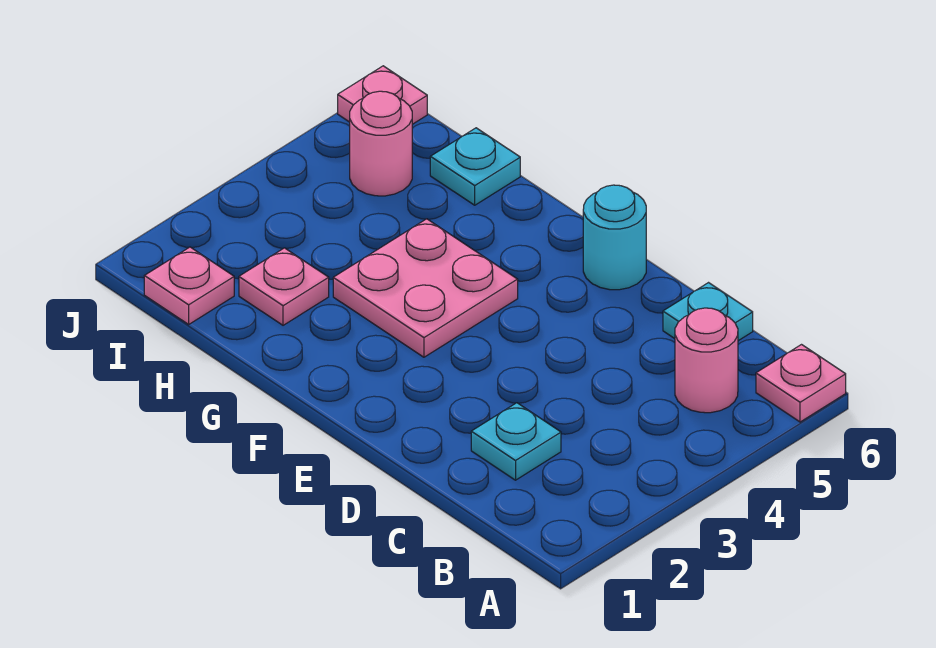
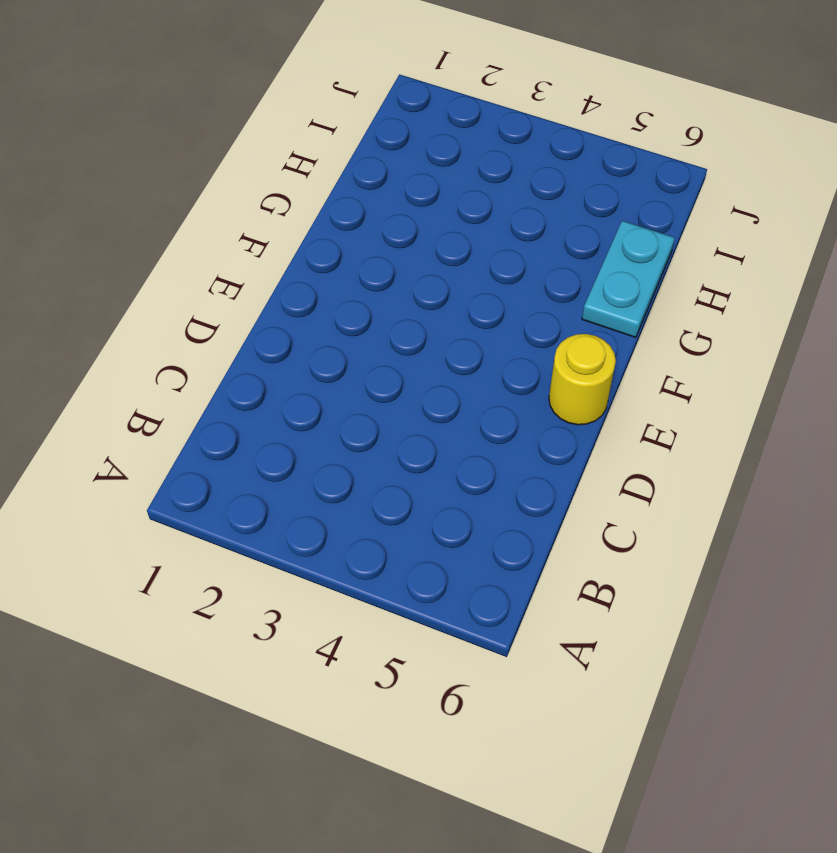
yellow round brick E6 level 1 -> cyan round brick E6 level 1
cyan plate G6:H6 level 1 -> cyan plate H6 level 1
none -> pink plate A6 level 1
none -> pink round brick B5 level 1

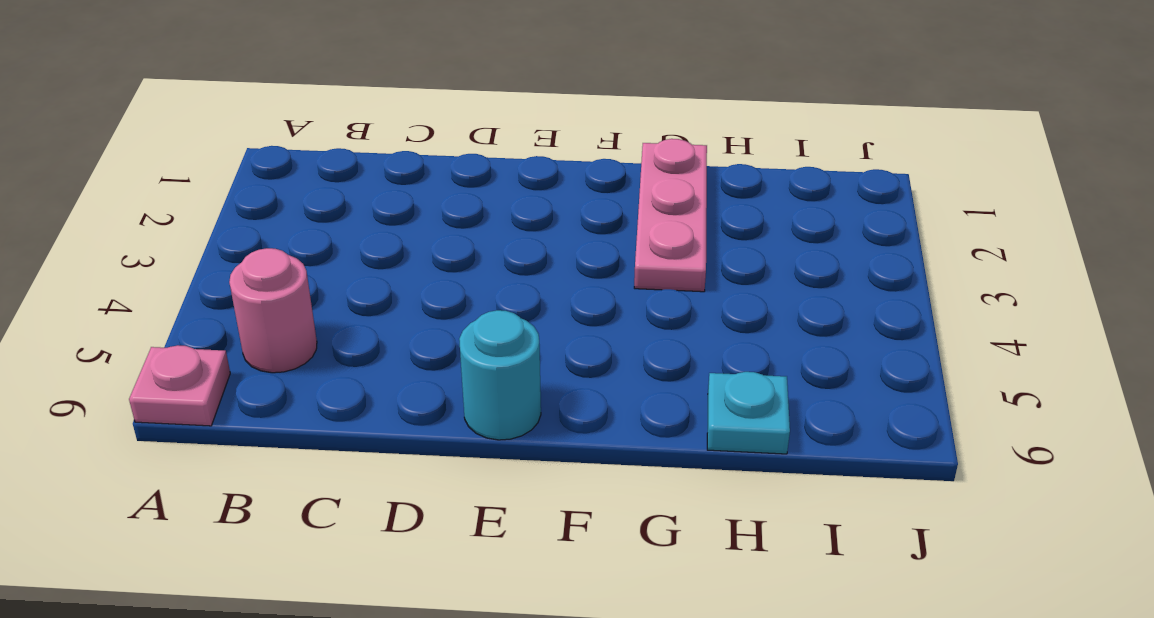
pink plate G1:G3 level 1 -> pink plate F3:G4 level 1
none -> cyan plate C2 level 1
none -> cyan plate C6 level 1

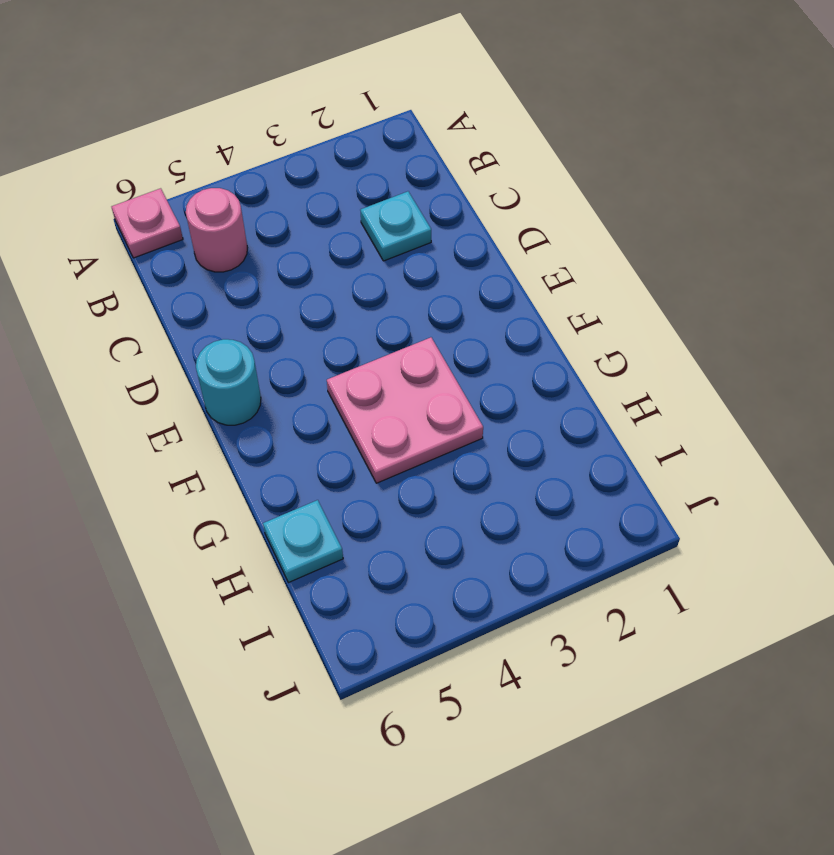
none -> cyan plate C6 level 1
none -> pink plate H2 level 1

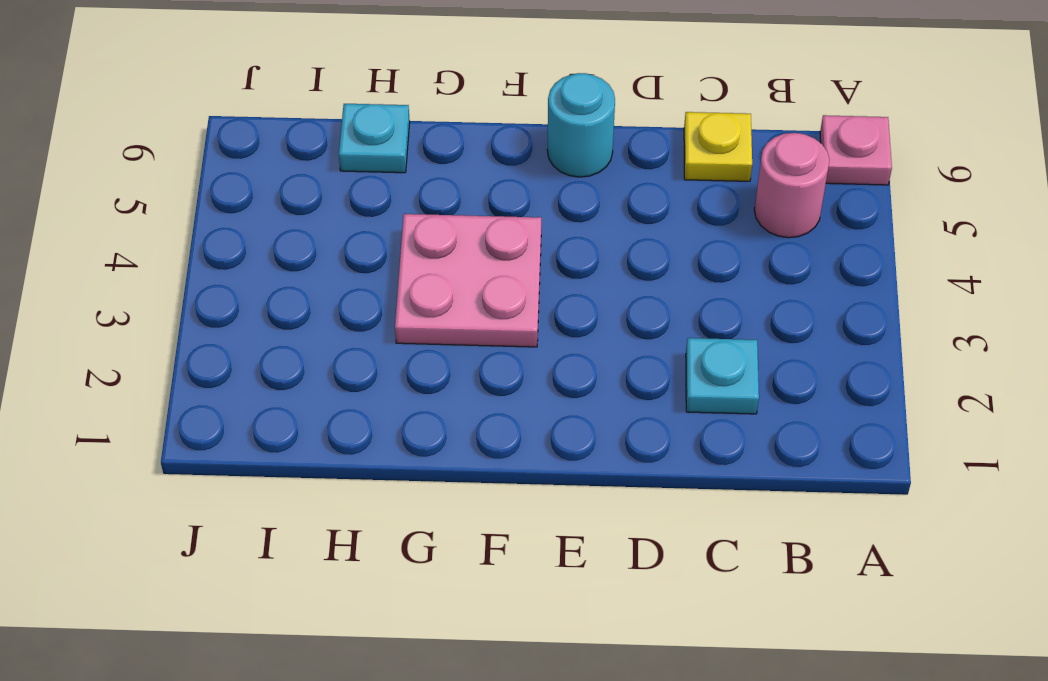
yellow plate C6 level 1 -> cyan plate C6 level 1
none -> pink plate H2 level 1
none -> pink plate I1 level 1

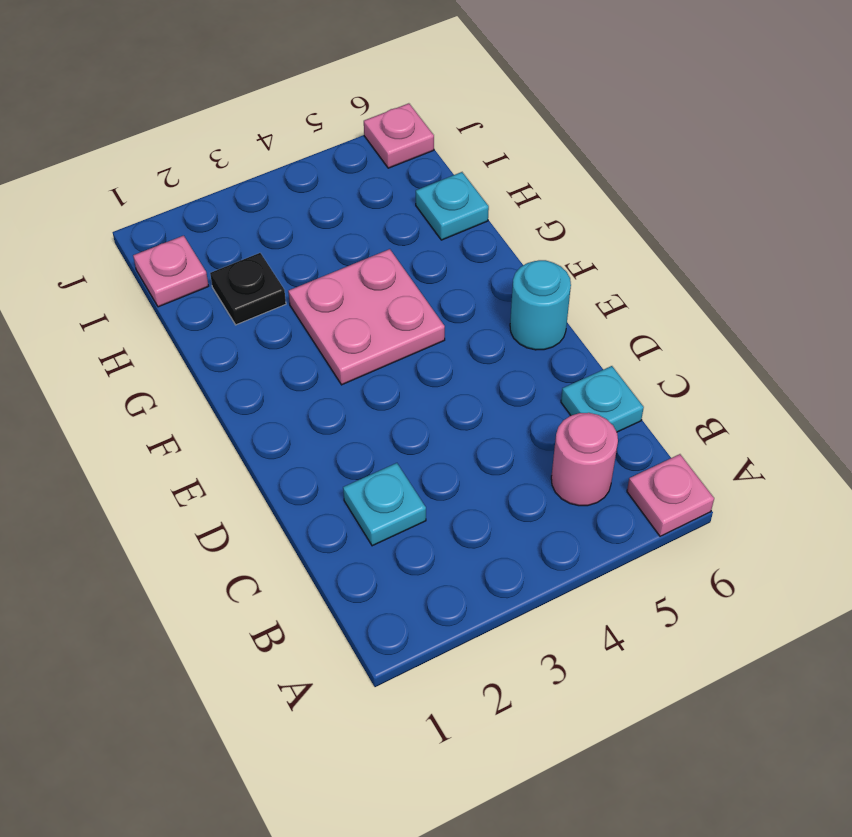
black plate H2 level 1 -> pink plate H2 level 1
none -> pink round brick I5 level 1

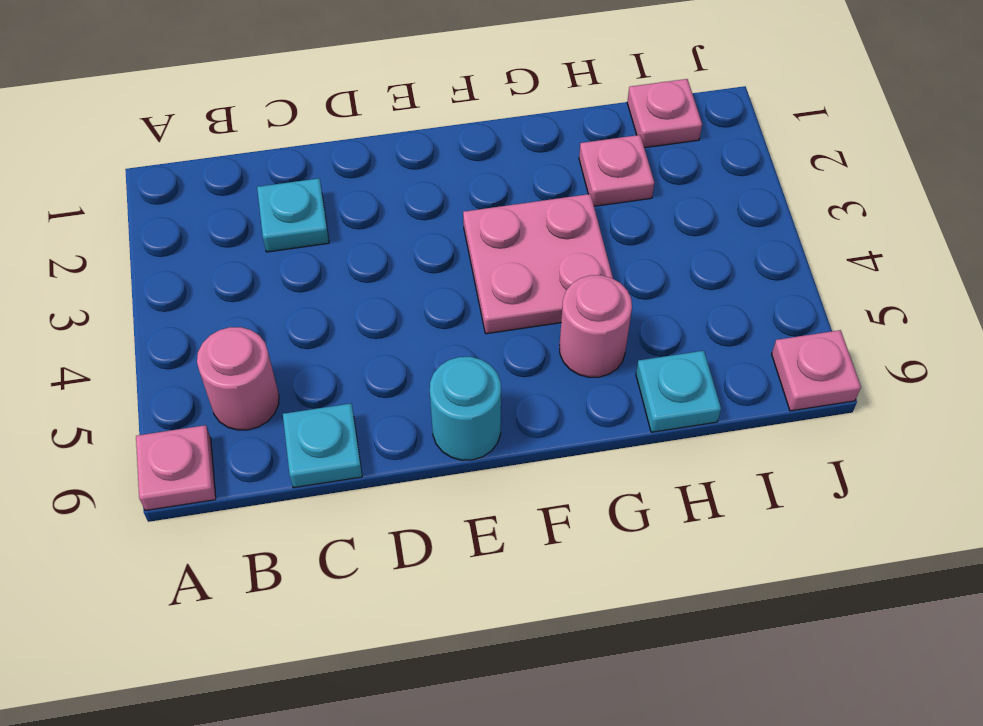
pink round brick G5 level 1 -> pink round brick I5 level 1

